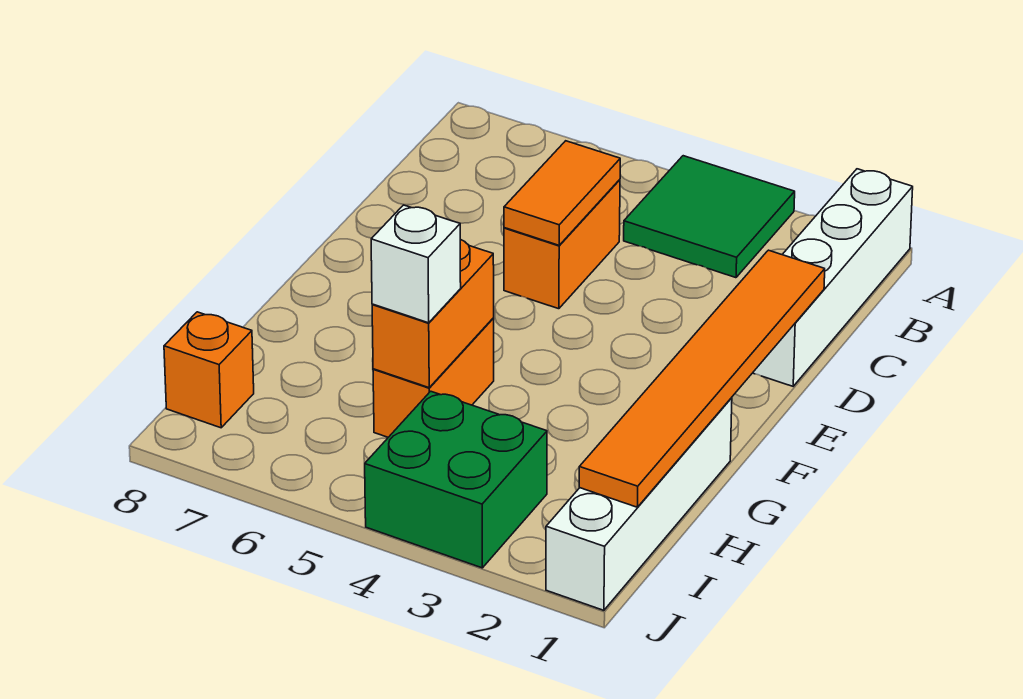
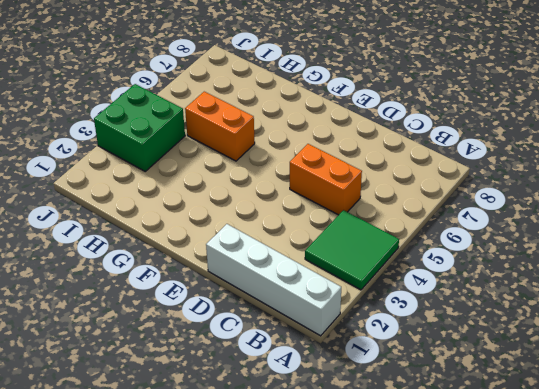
none -> white brick G1:J1 level 1
none -> orange brick I8 level 1

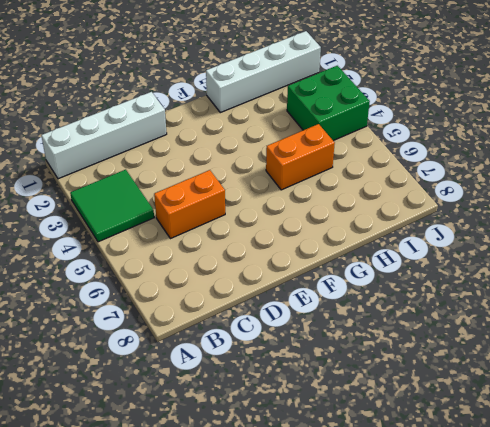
none -> orange brick I8 level 1
none -> orange tile C5:D5 level 2

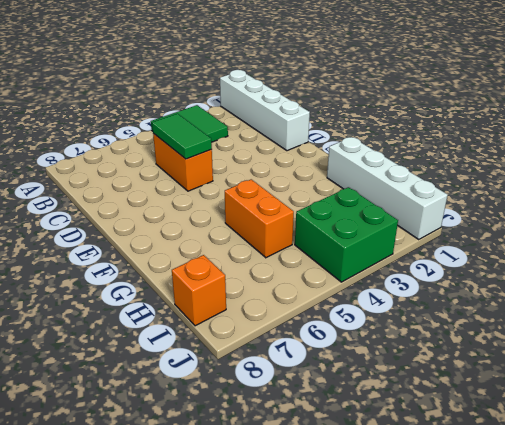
green tile C5:D5 level 2 -> orange tile C5:D5 level 2
none -> orange tile D1:I1 level 2
none -> orange brick G5:H5 level 2

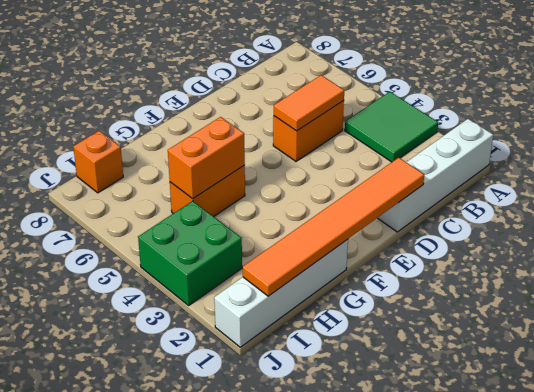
none -> white brick H5 level 3

